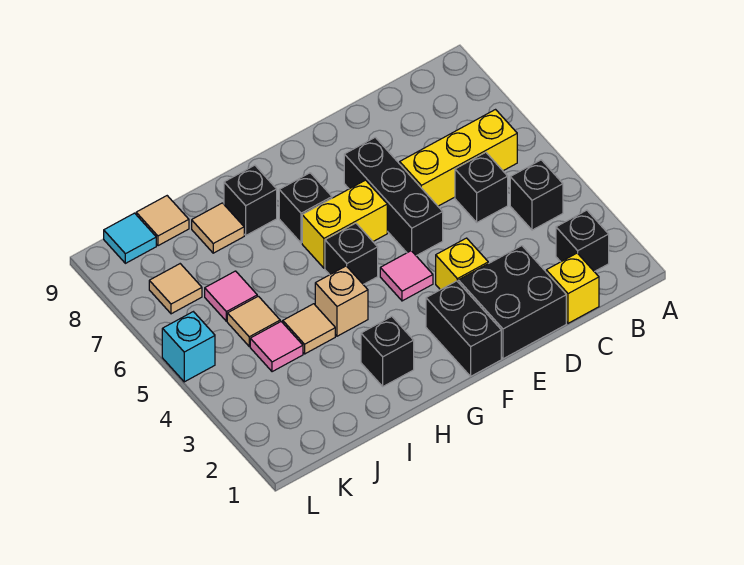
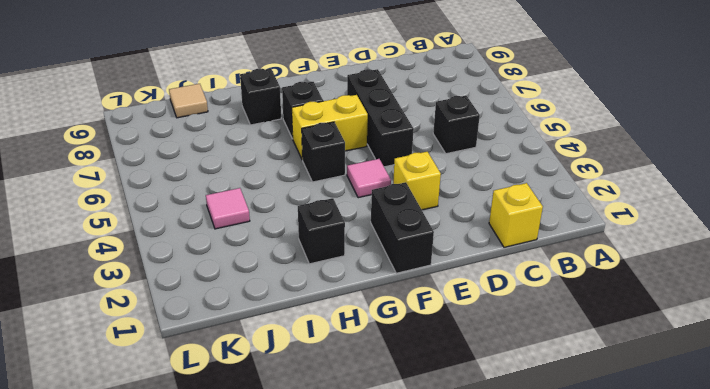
none -> black brick B2 level 1
none -> black brick B4 level 1
none -> yellow brick B6:D6 level 1

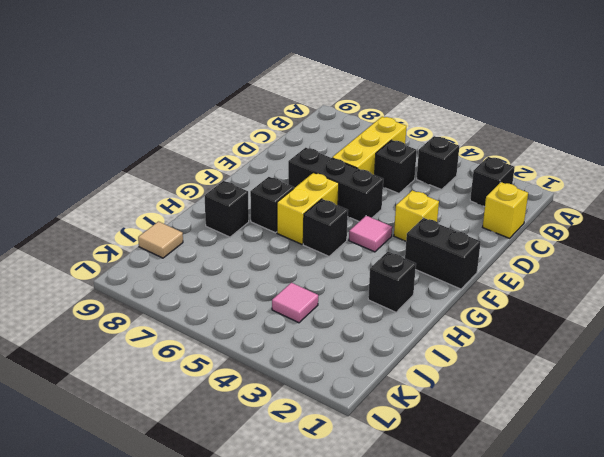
none -> black brick D1:E2 level 1
none -> tan brick H4 level 1
none -> tan tile I4 level 1

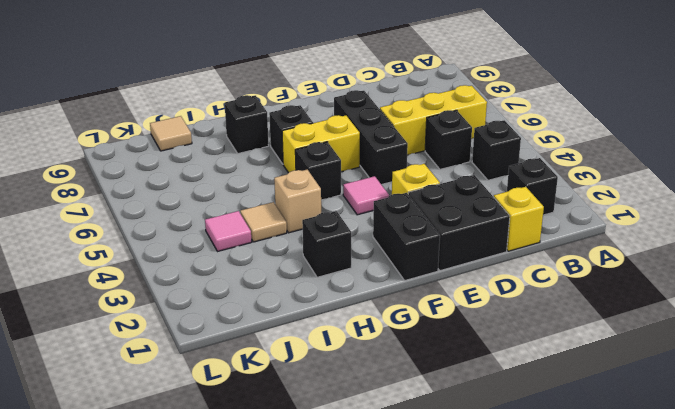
none -> tan tile I8 level 1
none -> tan tile J5 level 1
none -> pink tile J6 level 1

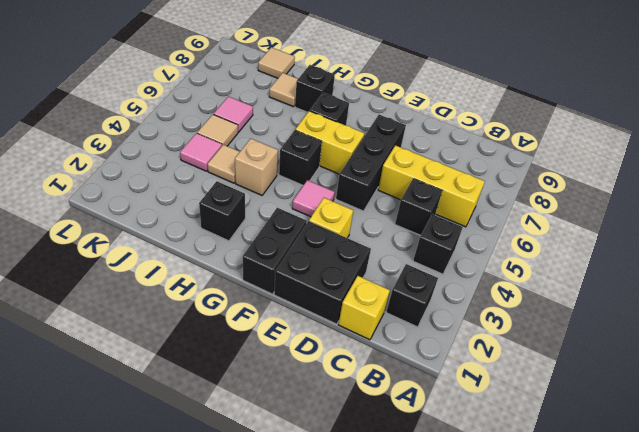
none -> tan tile K7 level 1
none -> cyan tile K9 level 1
none -> cyan brick L5 level 1

